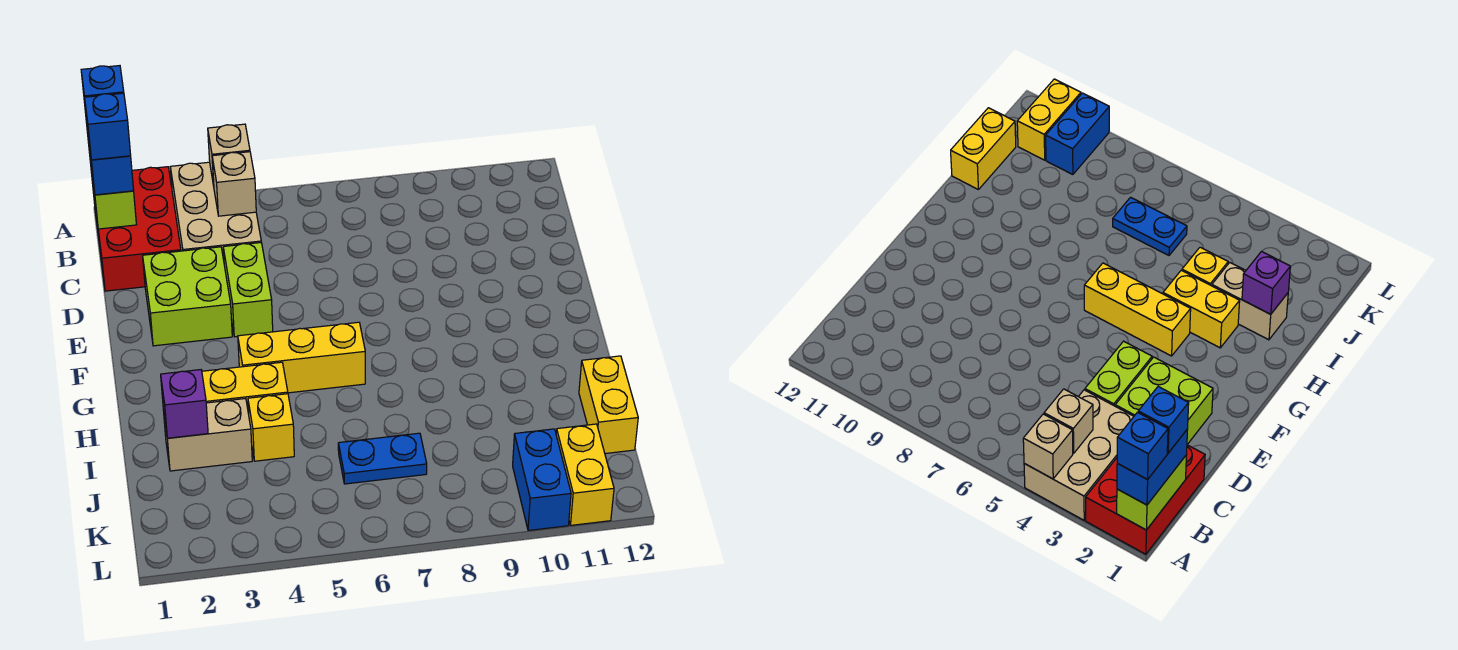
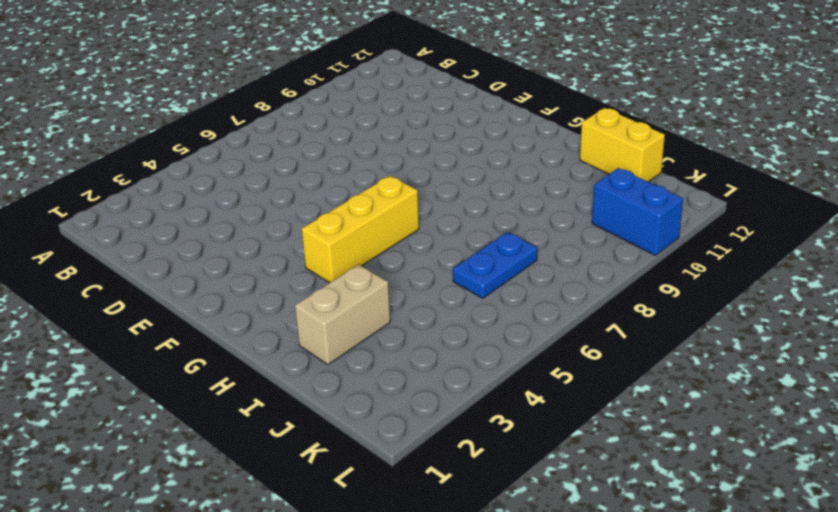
none -> red brick A1:C2 level 1
none -> tan brick A3:C4 level 1
none -> lime brick D2:E3 level 1

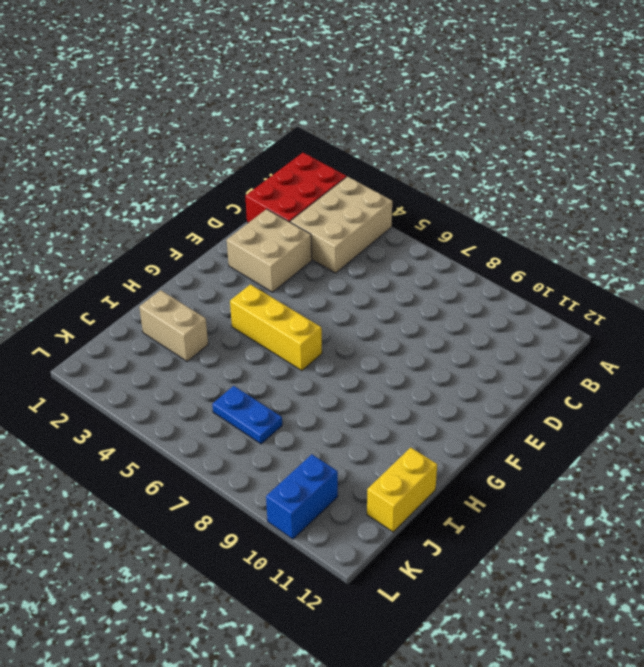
tan brick D2:E3 level 1 -> lime brick D2:E3 level 1
none -> lime brick D4:E4 level 1
none -> yellow brick H3:H4 level 1
none -> yellow brick I4 level 1

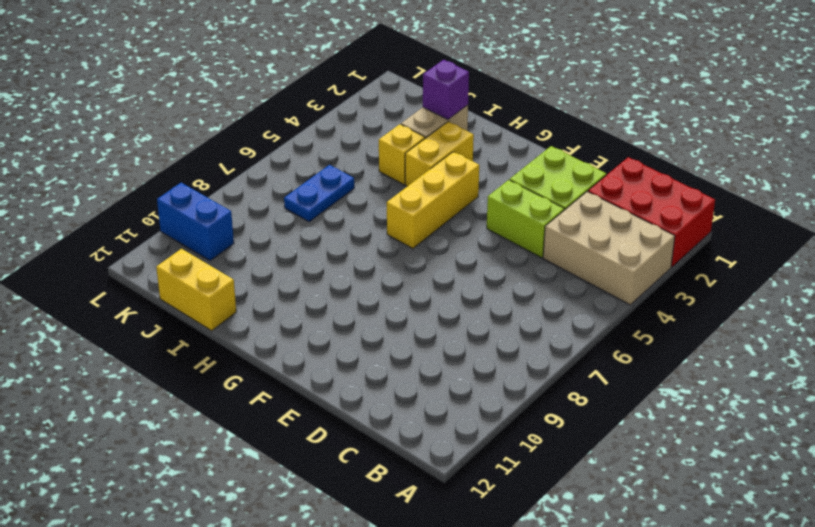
none -> yellow brick K11:L11 level 1
none -> lime brick A1:B1 level 2
none -> tan brick A4 level 2

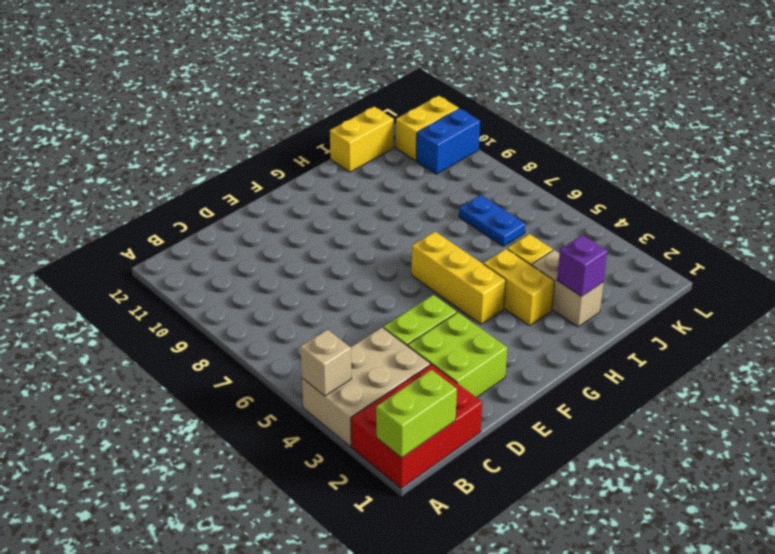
none -> tan brick B4 level 2
none -> blue brick A1:B1 level 3
none -> blue brick A1 level 4

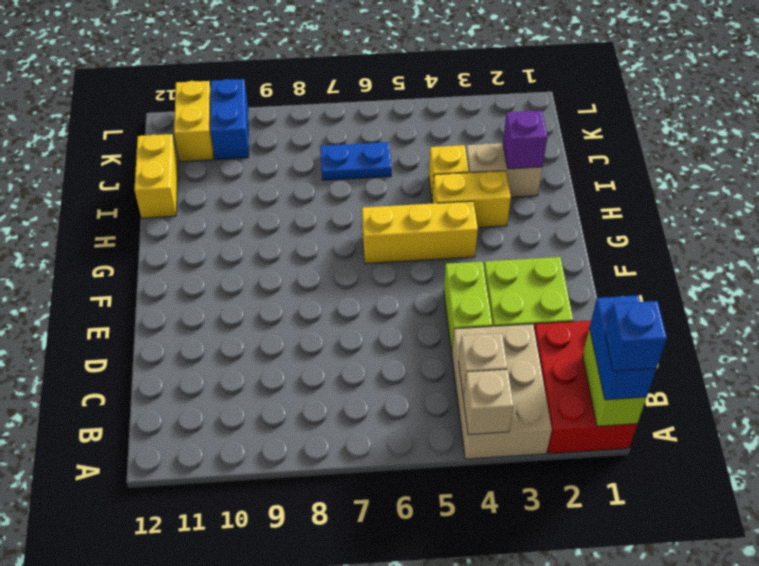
none -> blue brick B1 level 4

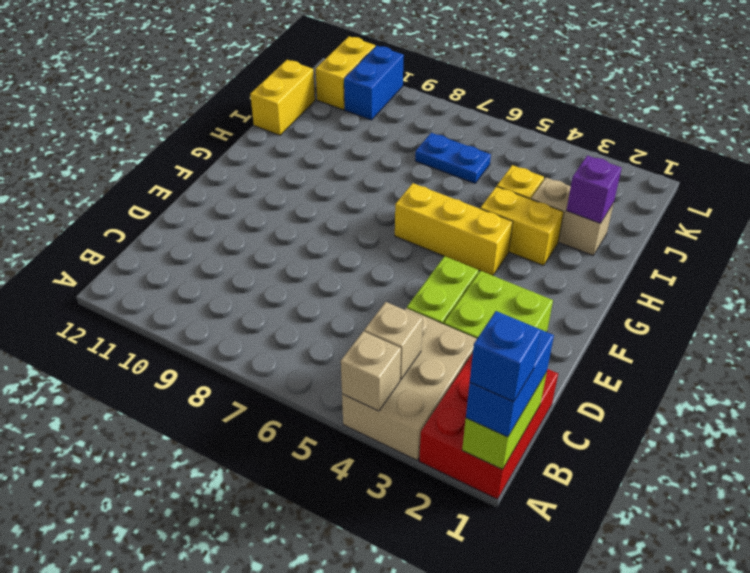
none -> blue brick B1 level 4

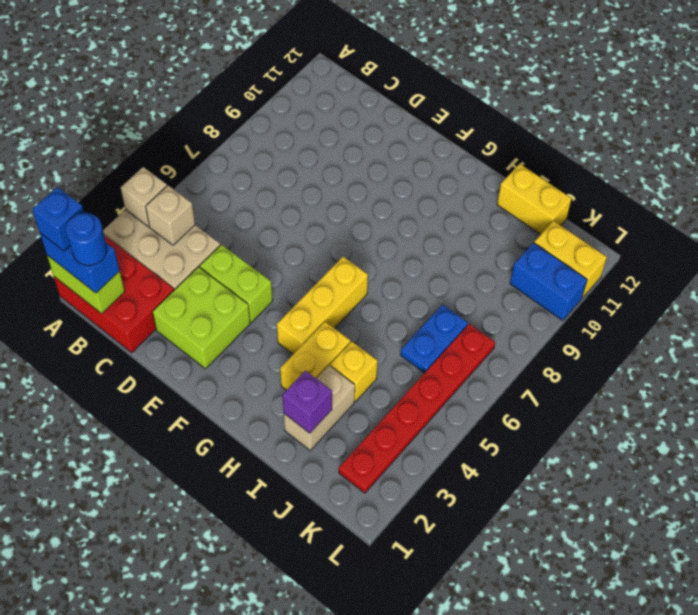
blue round brick B1 level 4 -> blue brick B1 level 4
red plate K2:K7 level 1 -> none

